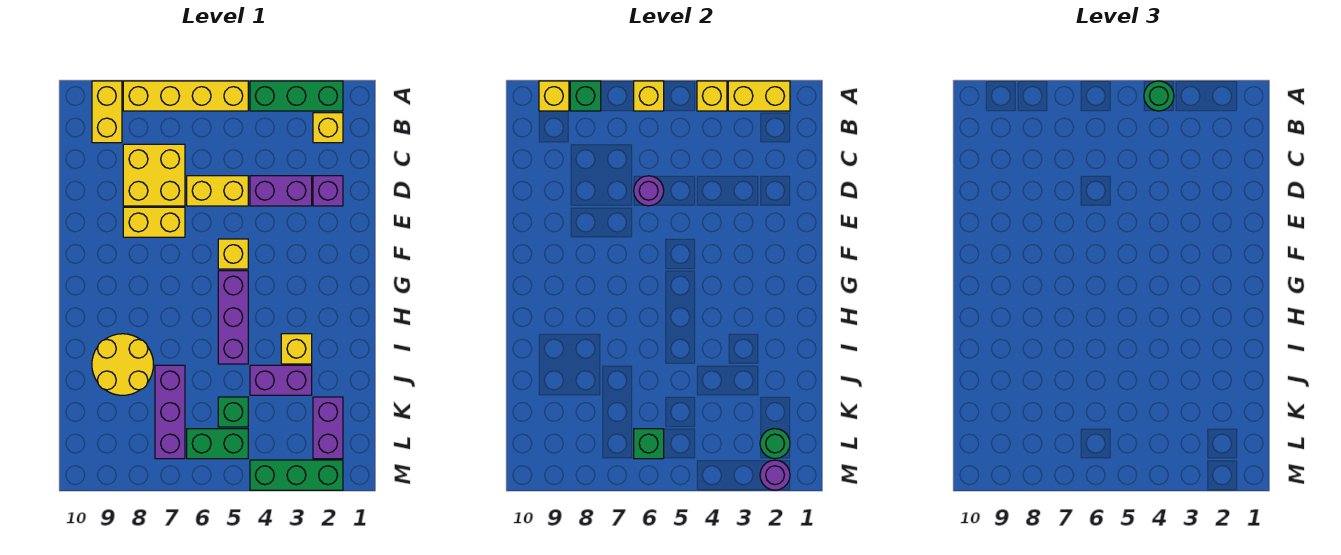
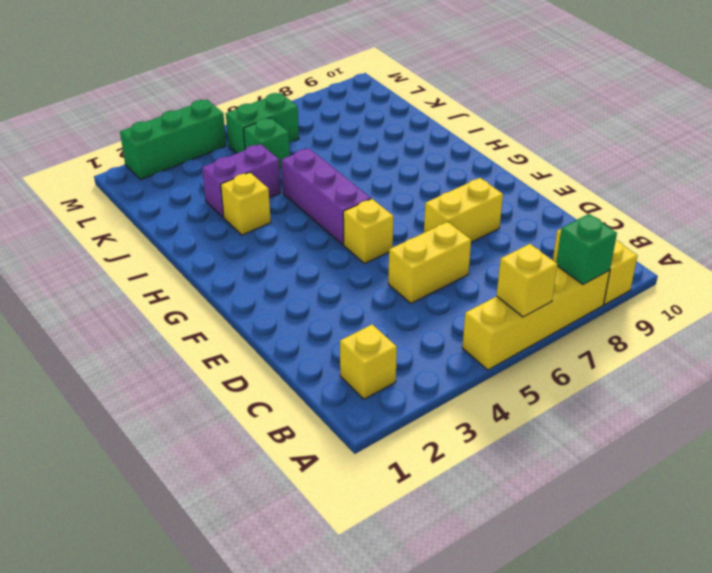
none -> green brick A2:A4 level 1
none -> yellow brick C7:D8 level 1
none -> purple brick D2 level 1

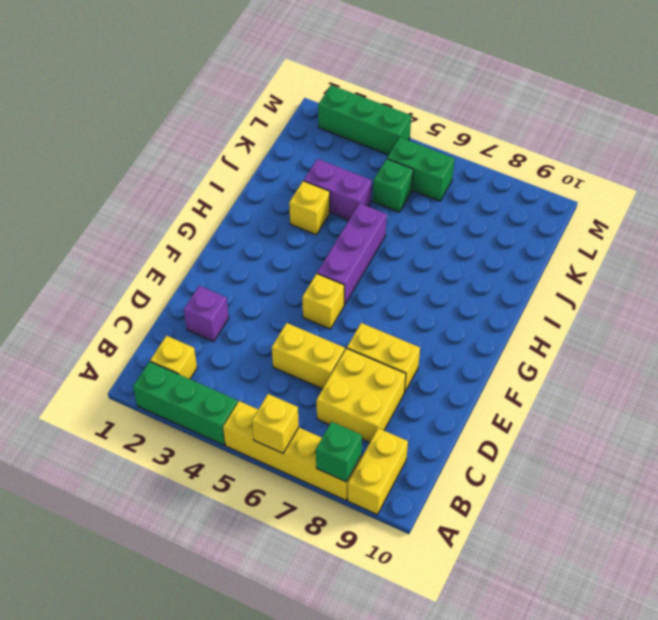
none -> purple brick D3:D4 level 1
none -> yellow round brick I8:J9 level 1
none -> purple brick J7:L7 level 1

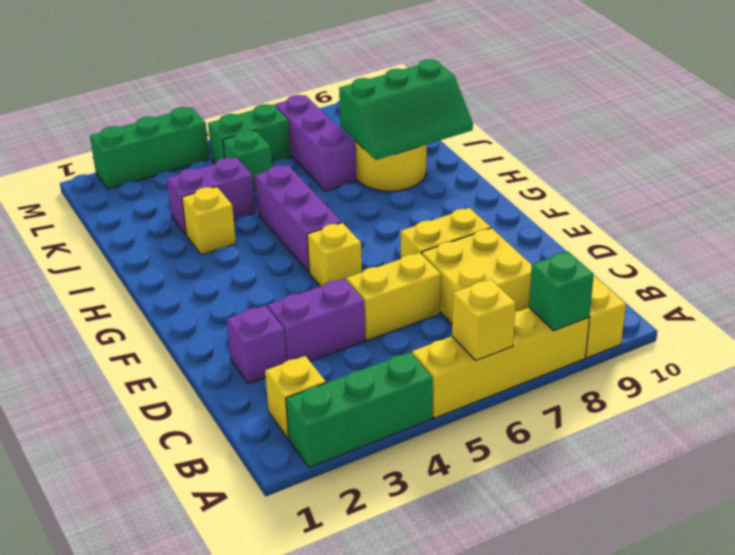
green slope I8:J10 level 2 top J -> none
none -> purple brick K2:L2 level 1
none -> yellow brick A2:A3 level 2
none -> yellow brick A4 level 2

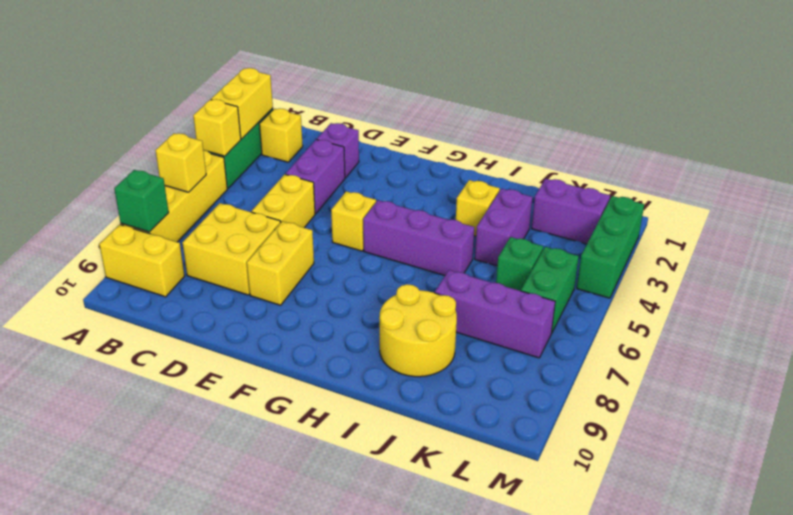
none -> yellow brick A9 level 2
none -> purple round brick D6 level 2
none -> green round brick L2 level 2

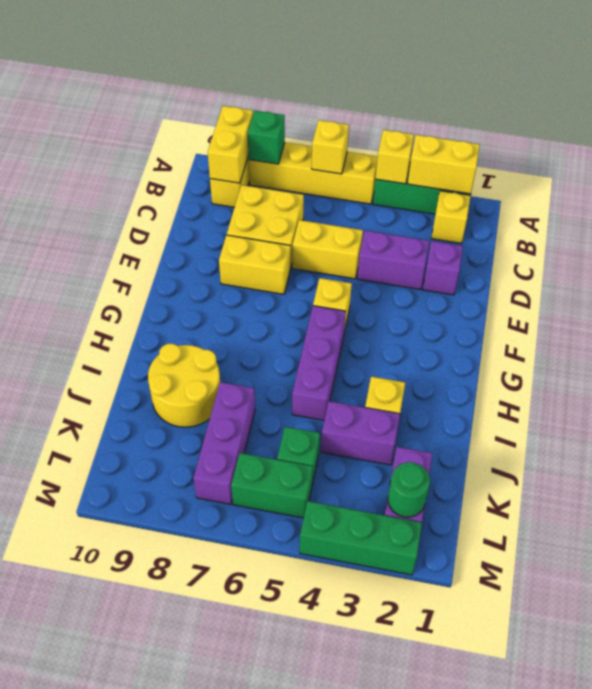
yellow brick A9:B9 level 2 -> yellow brick A9 level 2
none -> purple round brick D6 level 2
none -> green brick L6 level 2
none -> purple round brick M2 level 2

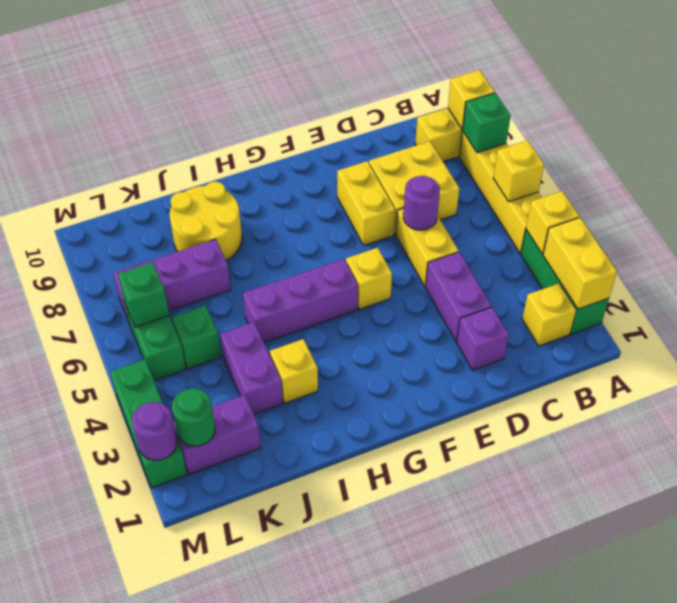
none -> green round brick A4 level 3

